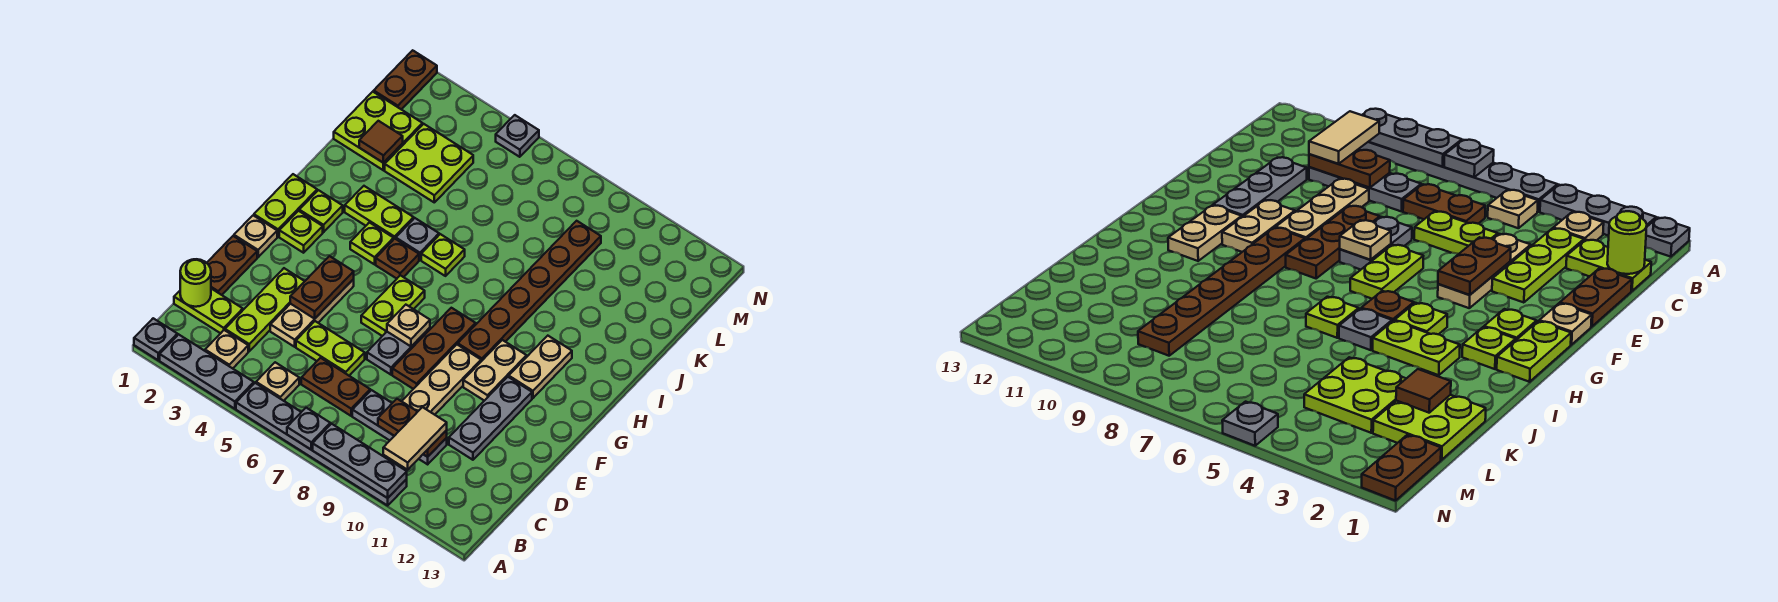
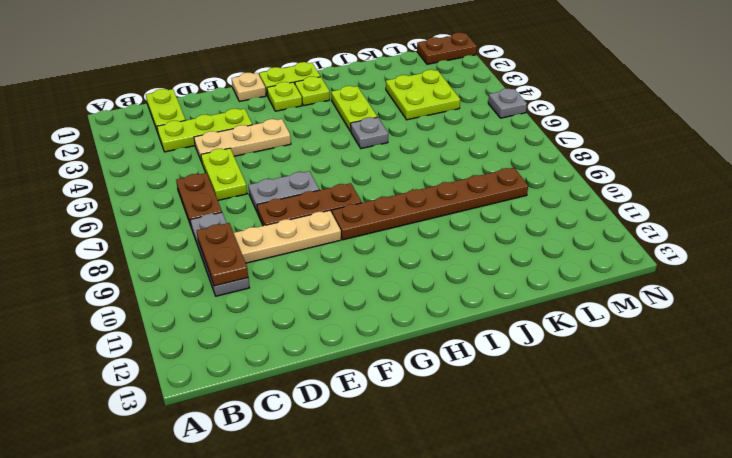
none -> grey plate A1 level 1
none -> grey plate A2:A4 level 1
none -> grey plate A5:A10 level 1
none -> tan plate B3 level 1

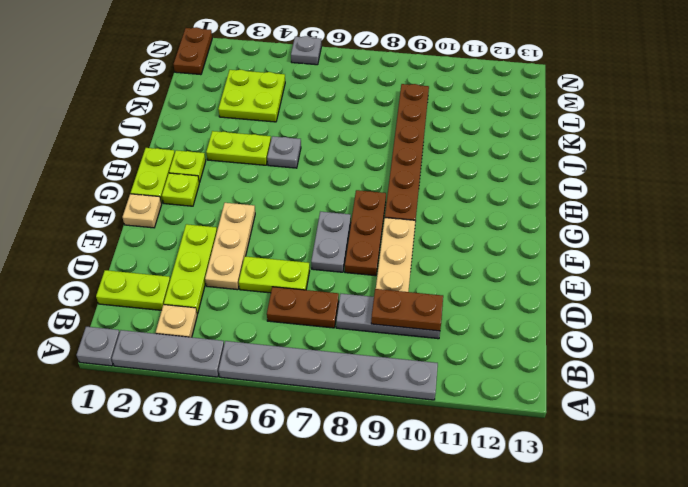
none -> tan plate B5 level 1
none -> brown plate D1:E1 level 1
none -> grey plate D11:F11 level 1
none -> lime plate F6:G6 level 1

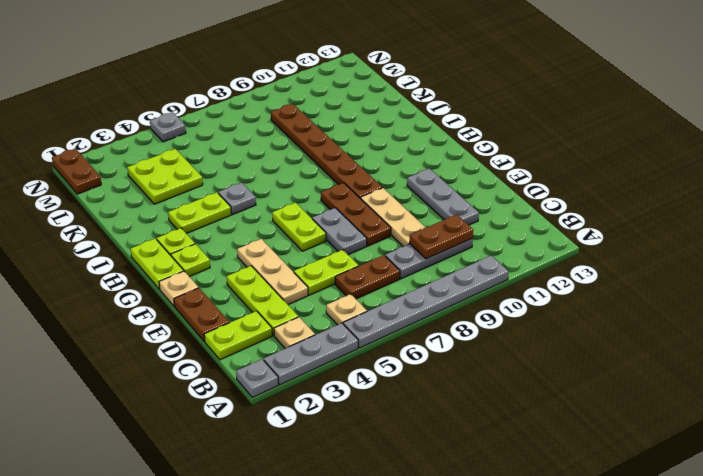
none -> tan plate F10:G10 level 1
none -> tan plate G11:H11 level 1
none -> lime plate H4 level 1
none -> brown plate H5 level 1

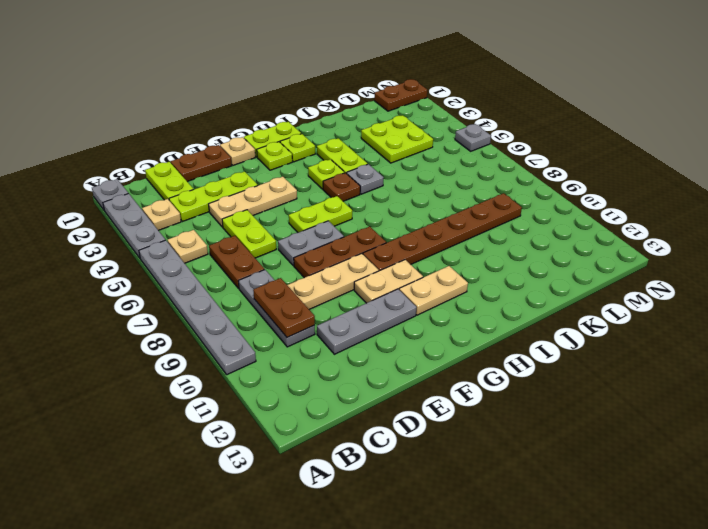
none -> lime plate I6 level 1
none -> lime plate K1:L2 level 1
none -> grey plate A7 level 2
none -> grey plate A8:A10 level 2

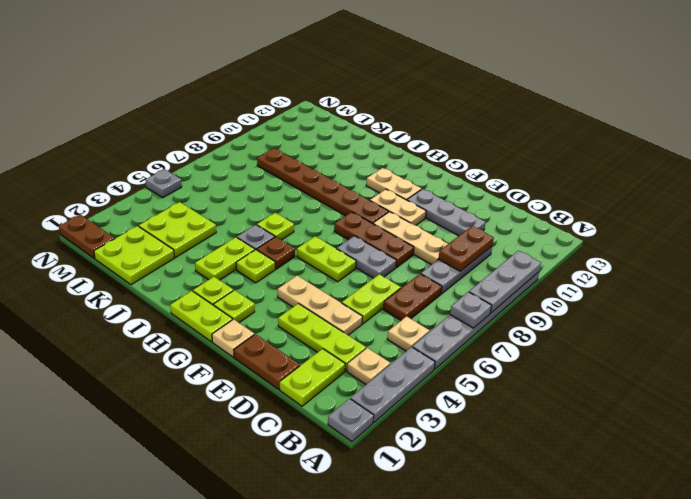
none -> lime round brick C1 level 2
none -> brown plate E4:F4 level 2
none -> tan plate F7 level 2
none -> brown tile K2 level 2

